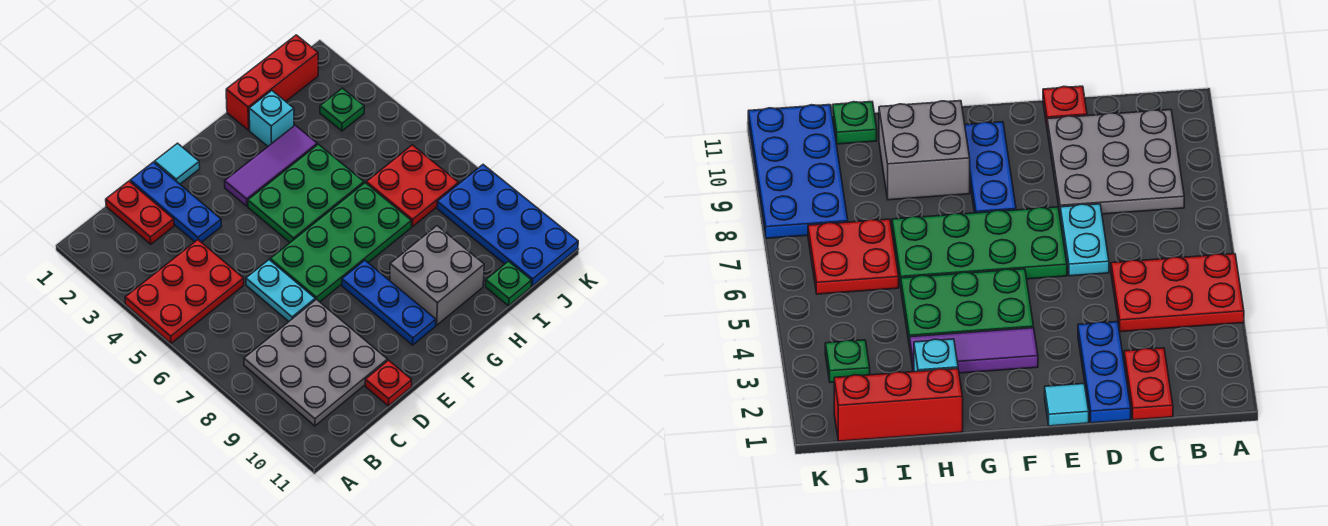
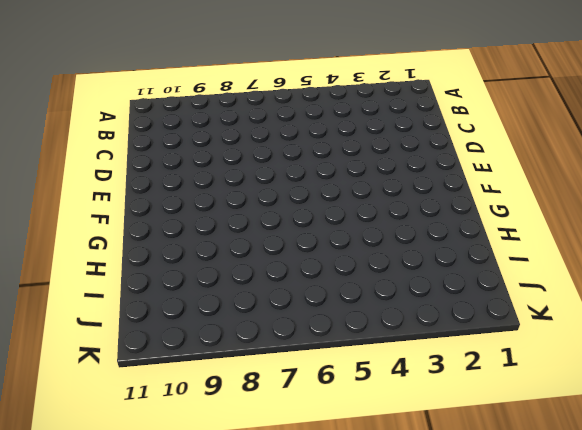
none -> red plate A4:C5 level 1
none -> grey plate B8:D10 level 1
none -> red plate C1:C2 level 1

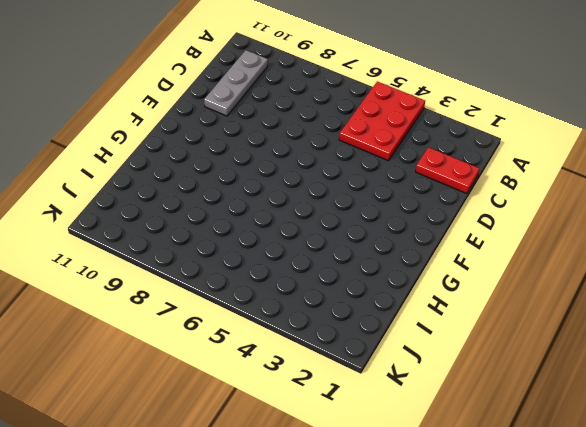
grey plate B10:D10 level 1 -> grey plate B8:D10 level 1
none -> blue plate D1:D3 level 1
none -> cyan plate D6:D7 level 1
none -> red plate D11 level 1

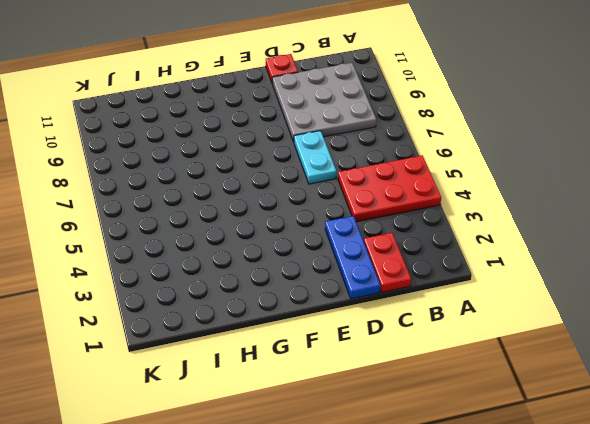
none -> cyan tile E1 level 1
none -> green plate E6:H7 level 1
none -> purple tile F3:H3 level 1

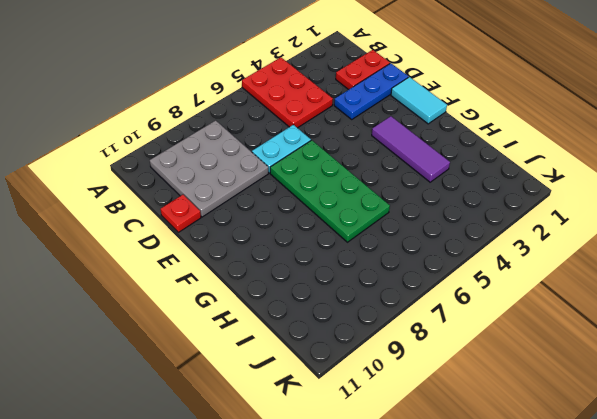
cyan tile E1:F1 level 1 -> cyan tile E1 level 1
none -> green plate F4:H5 level 1
none -> blue plate F8:F10 level 1
none -> grey brick G9:H10 level 1

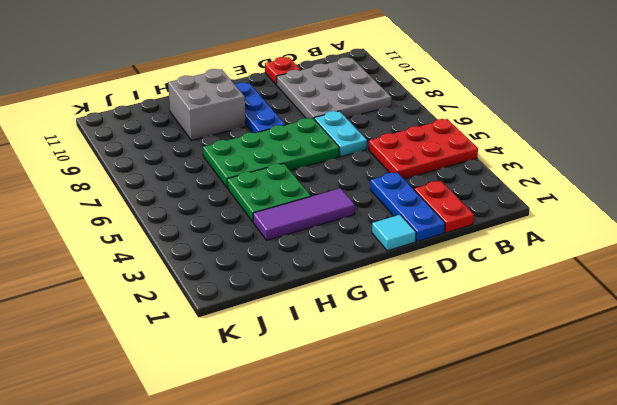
green plate G4:H5 level 1 -> green plate F4:H5 level 1
none -> red brick H1:J1 level 1
none -> cyan brick H2 level 1
none -> red plate I6:J7 level 1

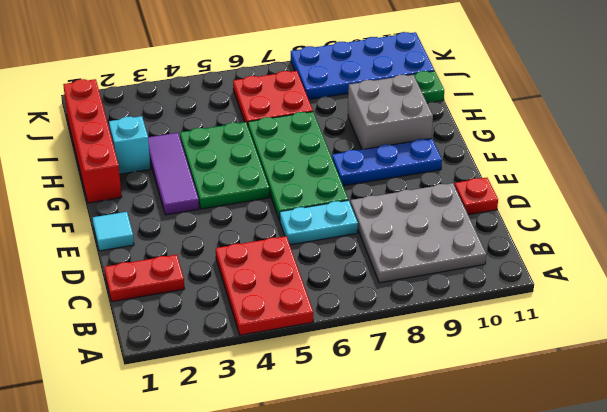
red brick G1:J1 level 1 -> red brick H1:J1 level 1
none -> blue plate D1:D3 level 1
none -> green plate J3 level 1

